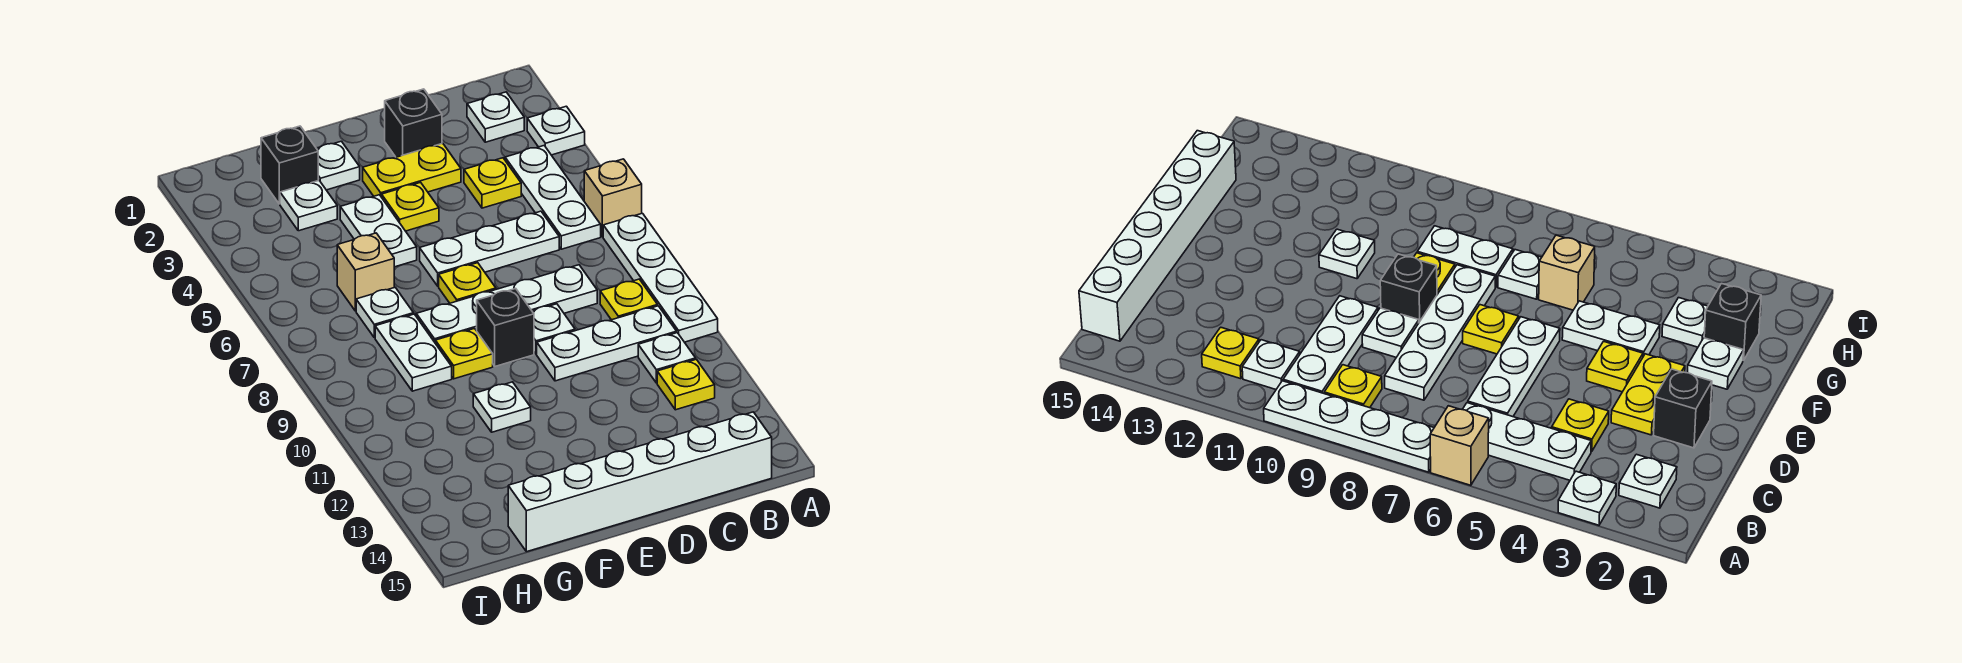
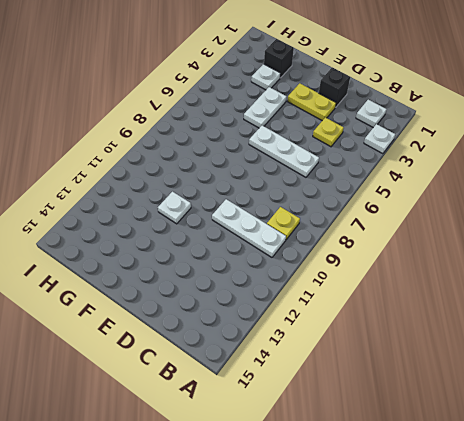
none -> tan brick A6 level 1
none -> white plate A7:A10 level 1
none -> white plate B4:B6 level 1

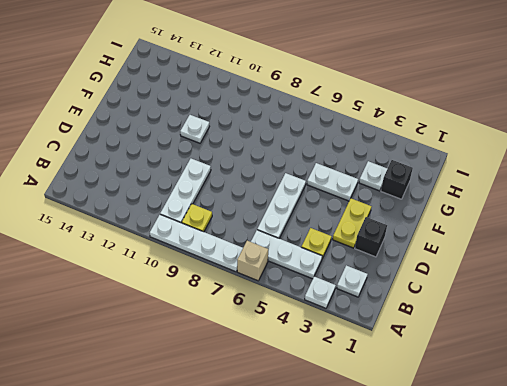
none -> white plate B11 level 1
none -> yellow plate B12 level 1
none -> white brick B15:G15 level 1

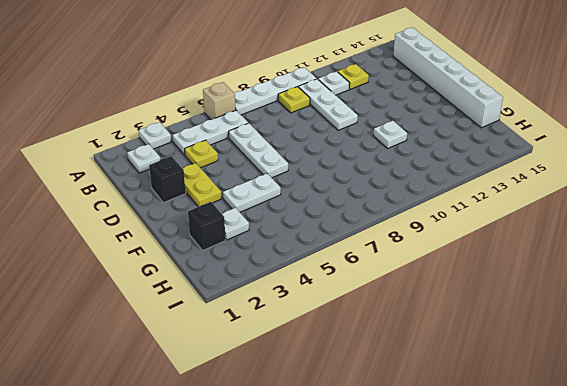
none -> white plate C8:F8 level 1
none -> white plate D9 level 1
none -> yellow plate E4 level 1

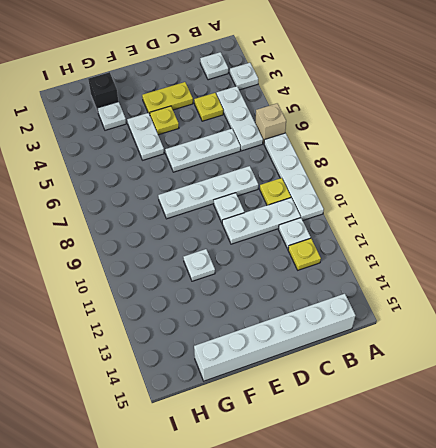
none -> black brick D2 level 1
none -> yellow plate E7 level 1
none -> black brick E9 level 1

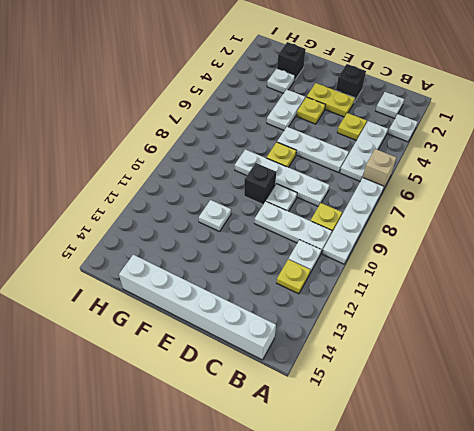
none -> white plate F2 level 1
none -> yellow plate F9 level 1
none -> tan brick G6 level 1

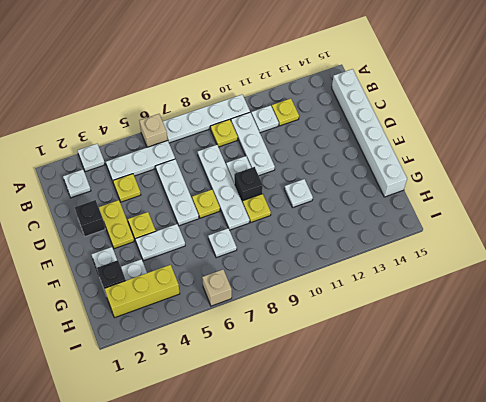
yellow brick H2:H4 level 1 -> none
tan brick I6 level 1 -> tan brick G6 level 1
none -> white plate G8:G9 level 1

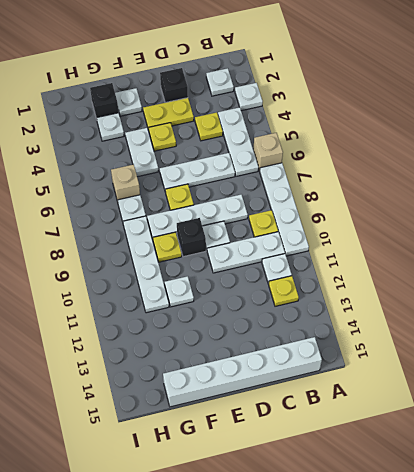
white plate G8:G11 level 1 -> white plate G8:G9 level 1

